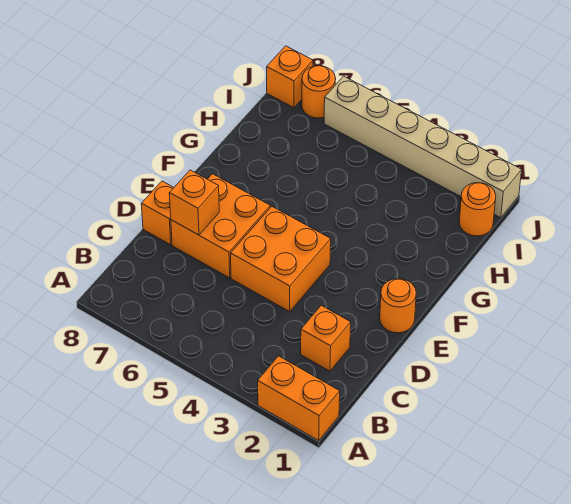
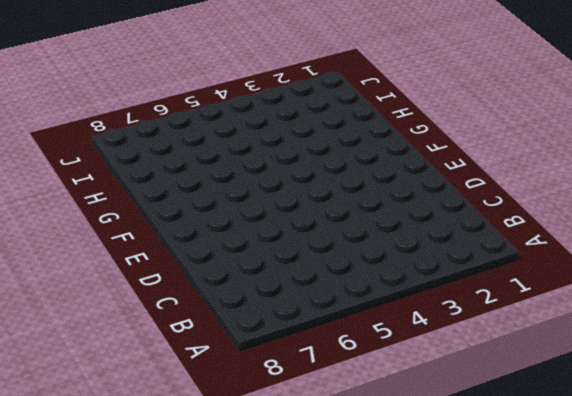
none -> orange brick A1:A2 level 1
none -> orange brick C2 level 1

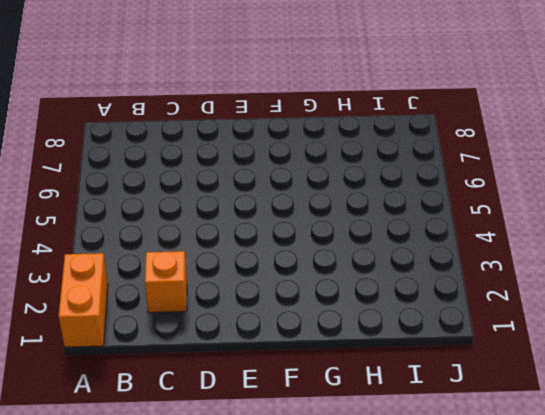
none -> orange brick D4:E5 level 1
none -> orange brick D6:E7 level 1

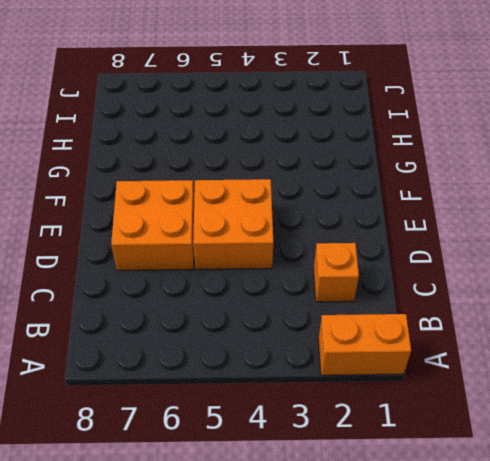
none -> orange brick D8 level 1
none -> orange round brick E1 level 1

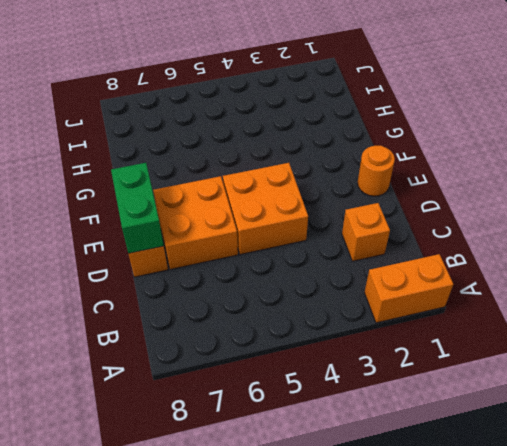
green brick D8:E8 level 2 -> none
none -> orange round brick I1 level 1
none -> tan brick J1:J6 level 1

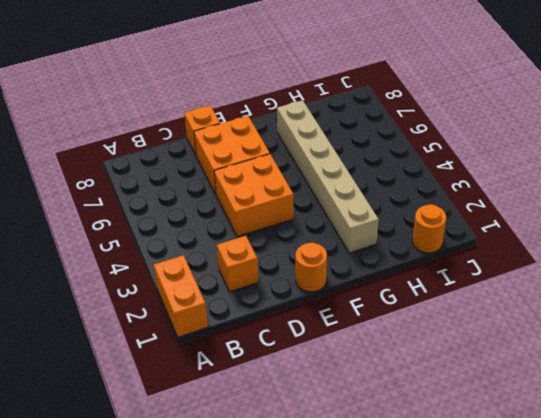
tan brick G2:G7 level 1 -> tan brick J1:J6 level 1
none -> orange round brick J7 level 1
none -> orange brick J8 level 1

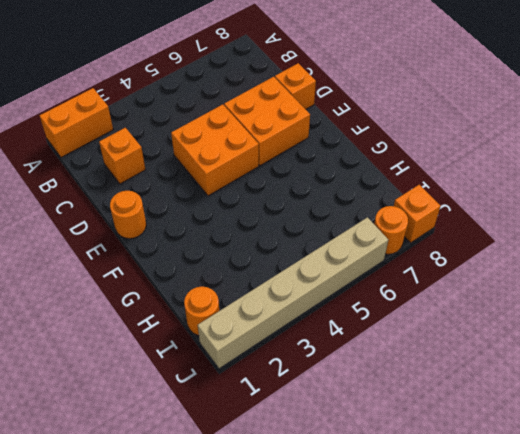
none -> orange brick D7 level 2

